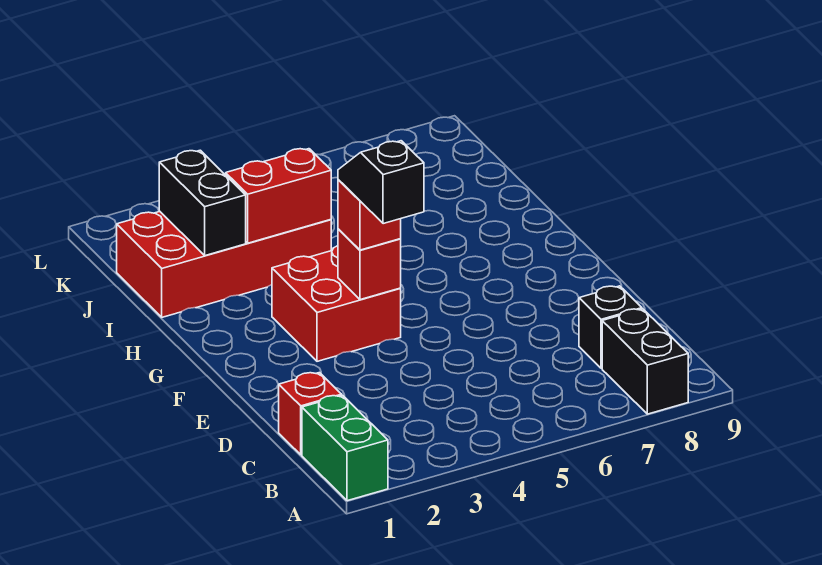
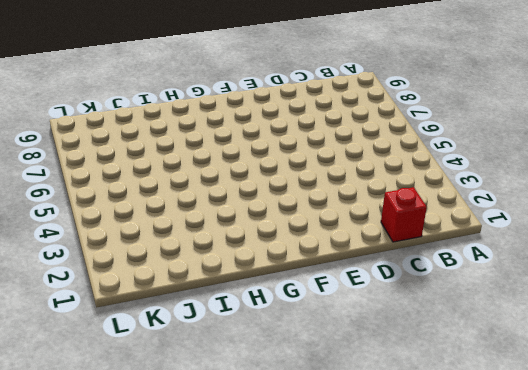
none -> green brick A1:B1 level 1
none -> black brick A8:B8 level 1

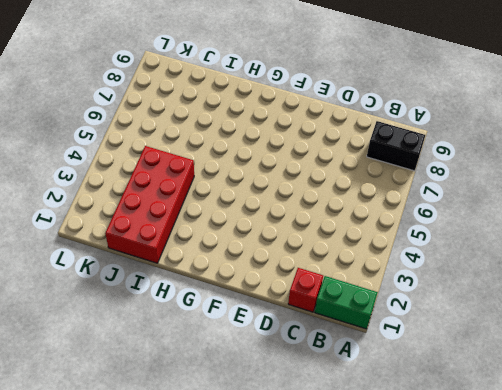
none -> black brick C8 level 1
none -> red brick F3:G4 level 1

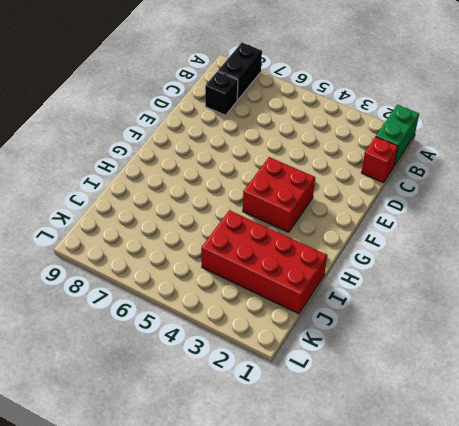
none -> red brick F4 level 2
none -> black brick I2:J2 level 2

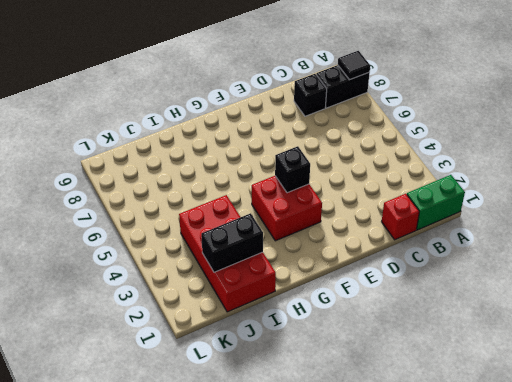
black tile A8 level 2 -> none
black brick F4 level 2 -> red brick F4 level 2
none -> red brick I3:I4 level 2
none -> red brick F4 level 3

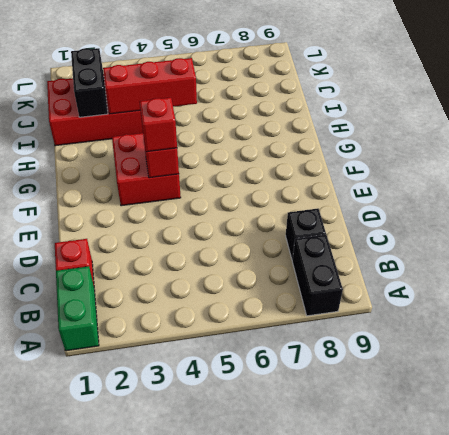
red brick I3:I5 level 2 -> red brick I3:I4 level 2
none -> black slope E4:F4 level 4 top E

